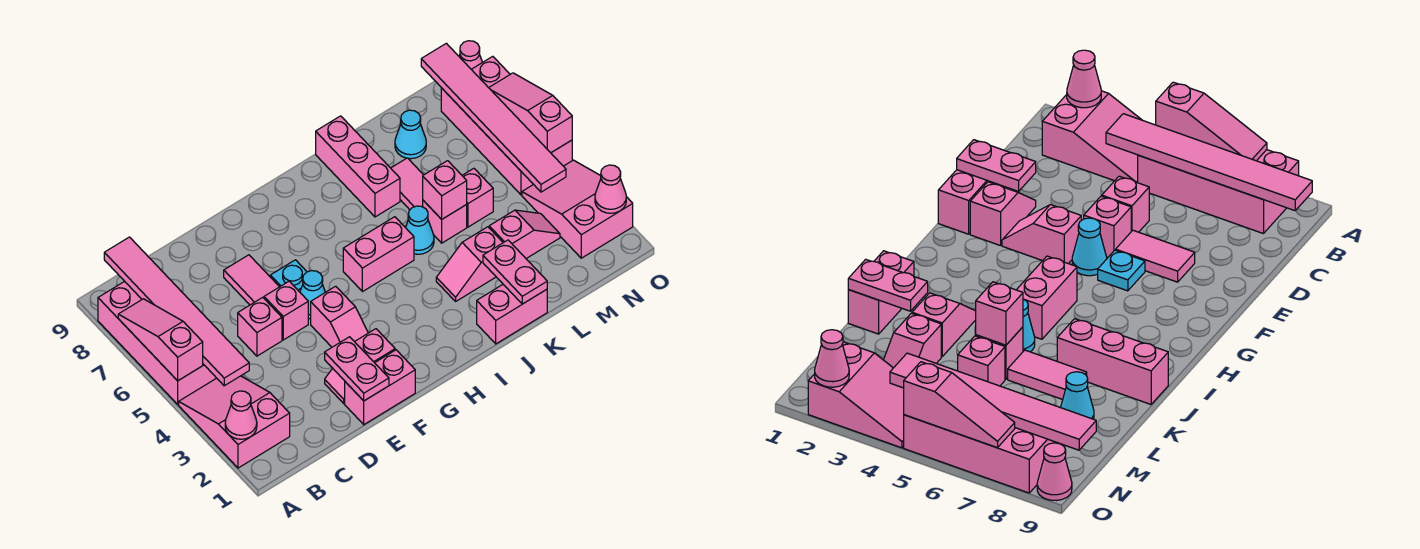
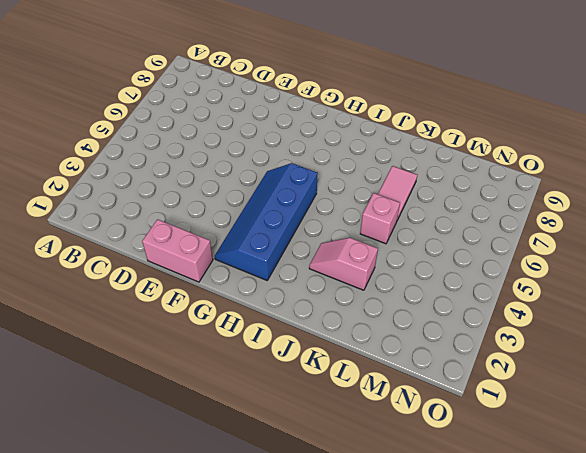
blue slope G2:H5 level 1 top H -> pink brick H5:I5 level 1
none -> pink slope A2:B4 level 1 top 2
none -> pink brick A5:B8 level 1
none -> pink brick D5 level 1
none -> pink slope E2:F2 level 1 top F

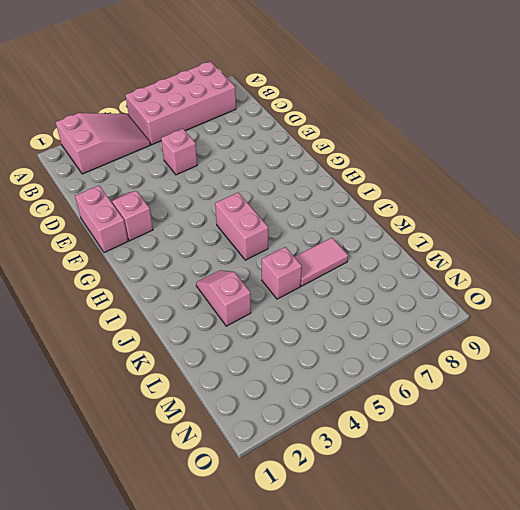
none -> pink brick E5 level 1
none -> pink tile E6:E7 level 1
none -> pink slope F3:F4 level 1 top 4
none -> cyan cone F5 level 1

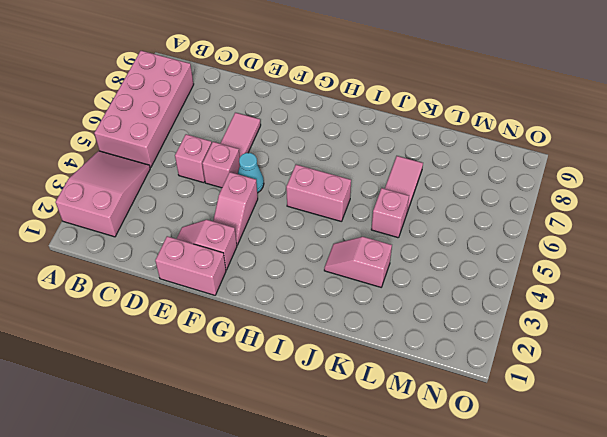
none -> cyan plate F6 level 1
none -> pink brick J1:K1 level 1
none -> cyan cone J5 level 1
none -> pink brick J7:J9 level 1

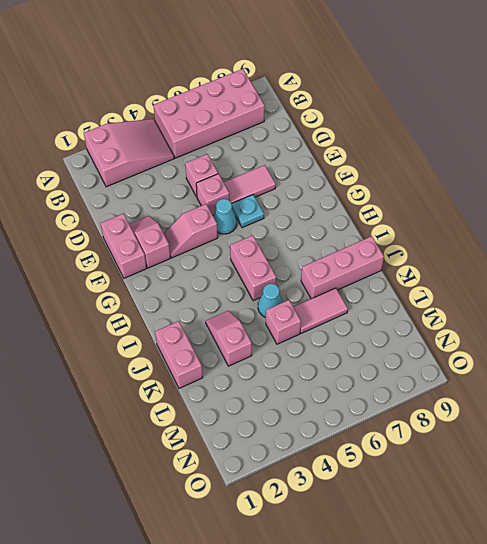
none -> pink slope L3:M3 level 1 top L
none -> pink brick L5 level 1
none -> cyan cone L8 level 1
none -> pink slope N2:O4 level 1 top 2

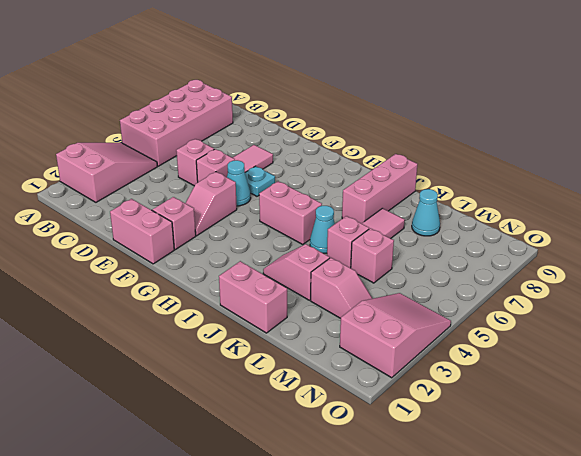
none -> pink brick N5:O8 level 1
none -> pink cone O9 level 1
none -> pink cone A2 level 2
none -> pink slope A5:A7 level 2 top 5

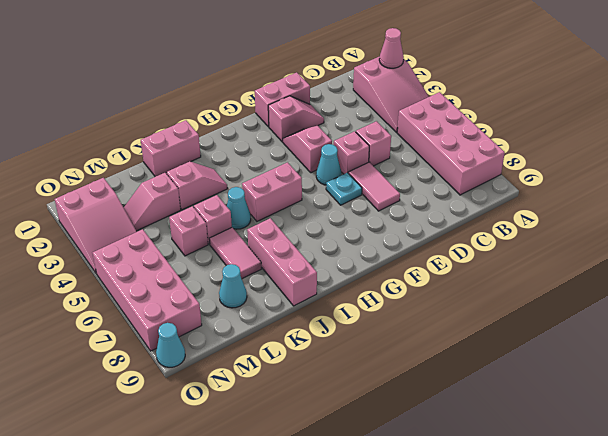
cyan cone O9 level 1 -> pink cone O9 level 1
none -> pink slope A5:A7 level 2 top 5
none -> pink tile B4:B9 level 2
none -> pink plate E1:E2 level 2
none -> pink plate K1:K2 level 2

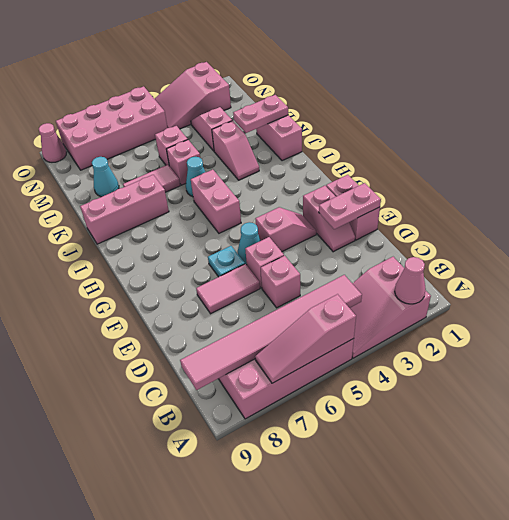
none -> pink brick K5 level 2
none -> pink tile N4:N9 level 2
none -> pink cone O2 level 2
none -> pink slope O5:O7 level 2 top 5

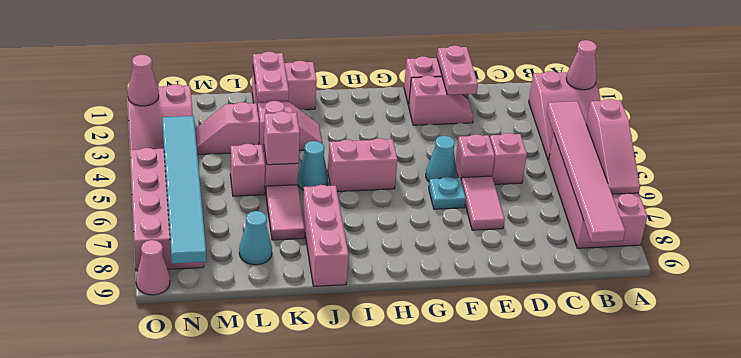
cyan tile N4:N9 level 2 -> pink tile N4:N9 level 2
none -> pink slope F3:F4 level 1 top 4
none -> pink slope O5:O7 level 2 top 5

